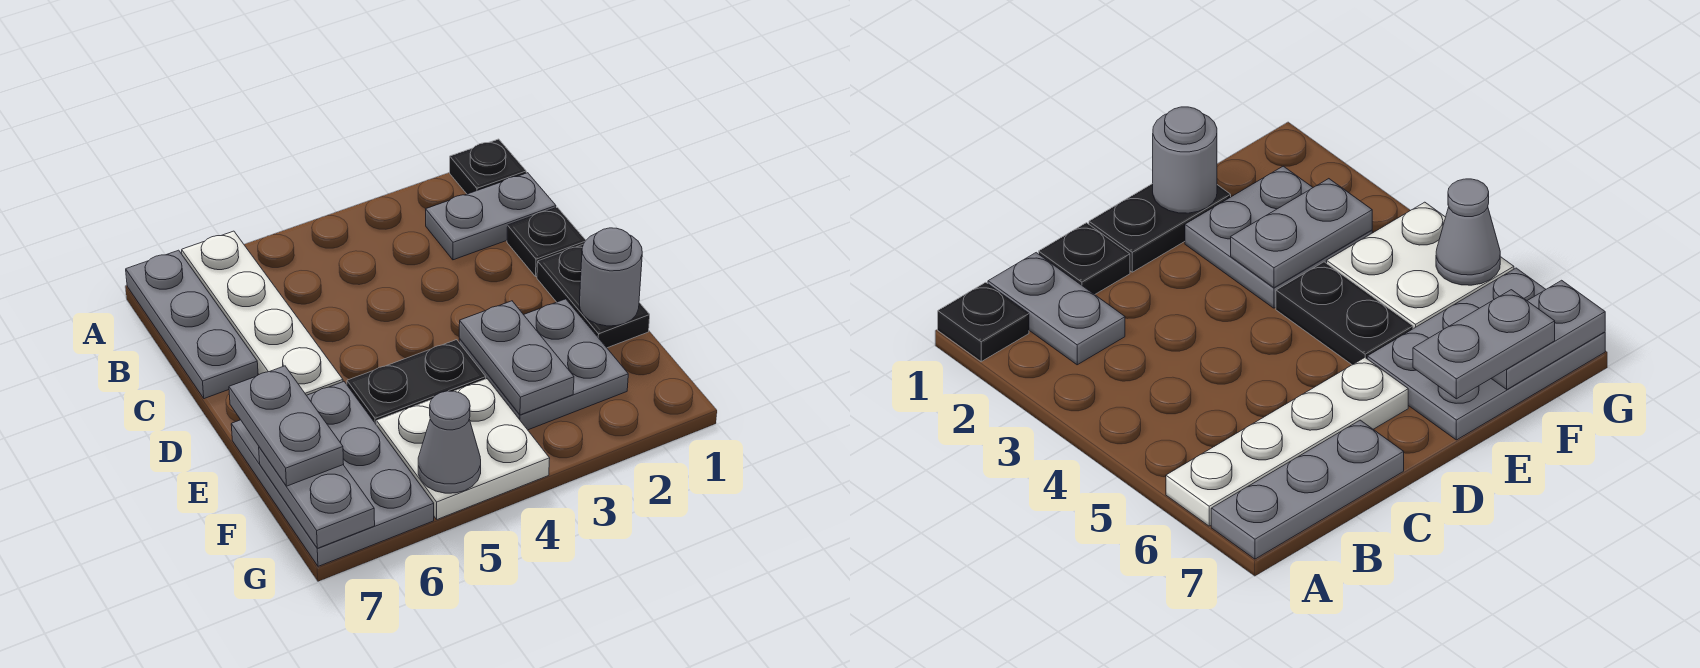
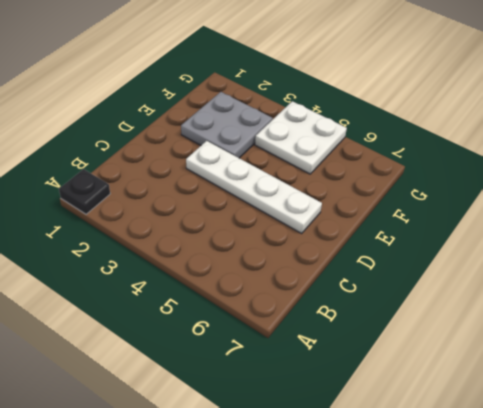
white plate D3:D6 level 1 -> white plate A6:D6 level 1
none -> grey plate A7:C7 level 1
none -> grey plate B1:B2 level 1
none -> black plate C1 level 1

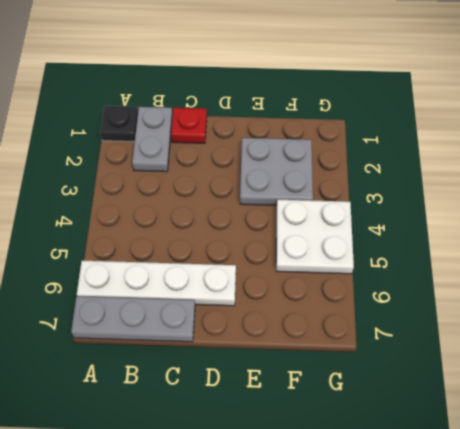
red plate C1 level 1 -> black plate C1 level 1
none -> black plate D1:E1 level 1
none -> black plate E4:E5 level 1
none -> grey plate E6:G7 level 1

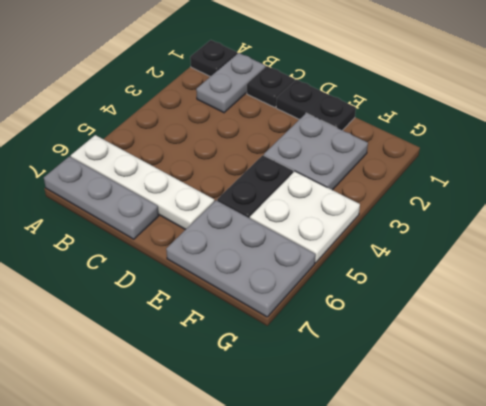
none -> grey round brick E1 level 2
none -> grey plate E3:F3 level 2
none -> grey plate F7:G7 level 2

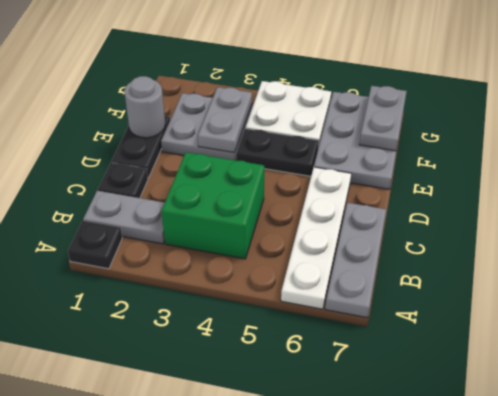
green brick B3:C4 level 1 -> none
none -> grey cone G5 level 2
none -> grey plate E7:F7 level 3

